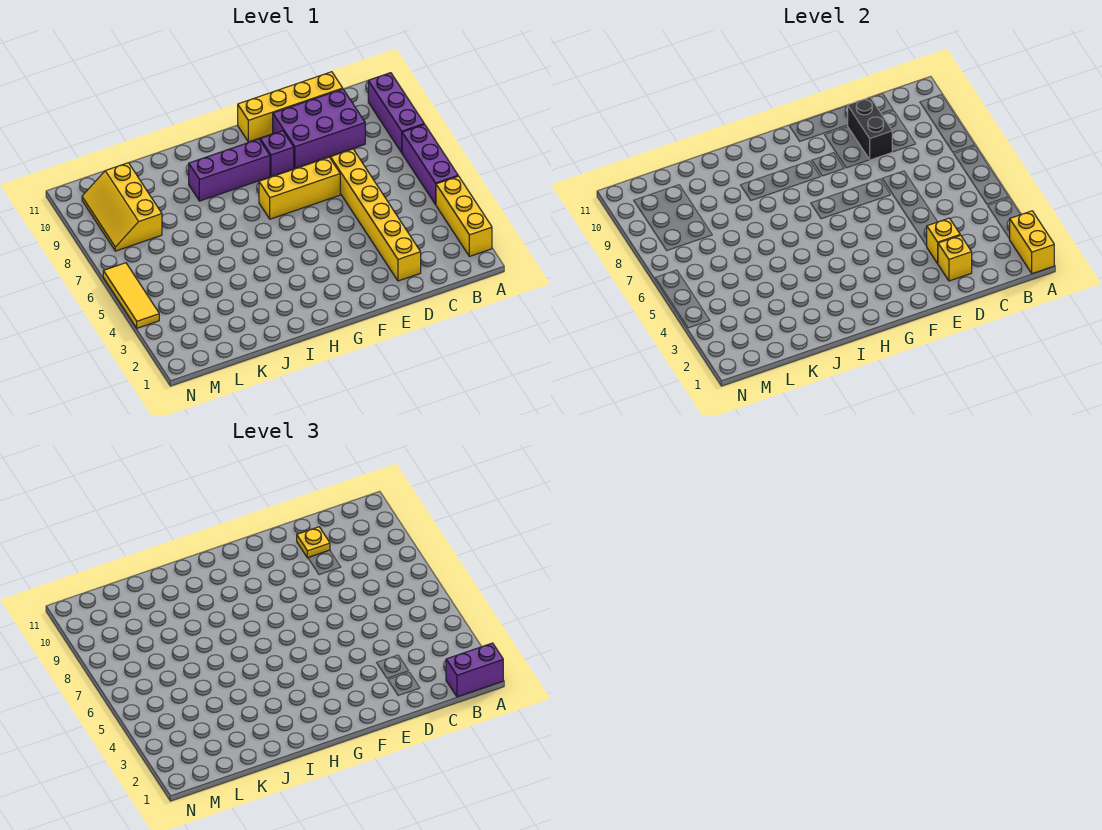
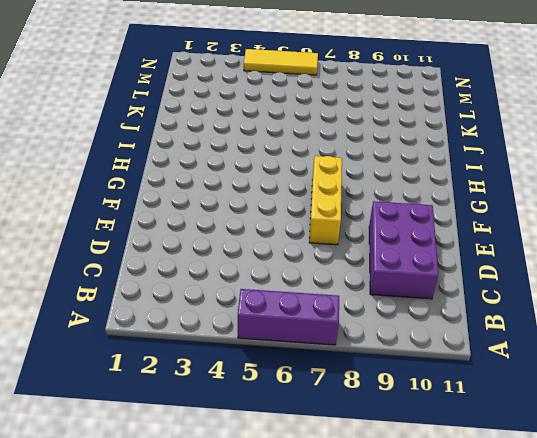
none -> yellow brick A2:A4 level 1
none -> purple brick A8:A10 level 1
none -> yellow brick C11:F11 level 1

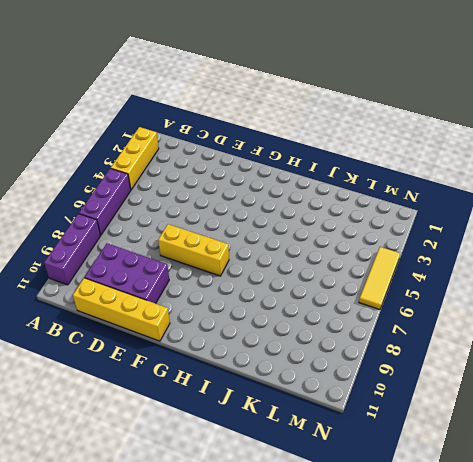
none -> yellow brick D2:D7 level 1
none -> purple brick F9 level 1
none -> purple brick G9:I9 level 1

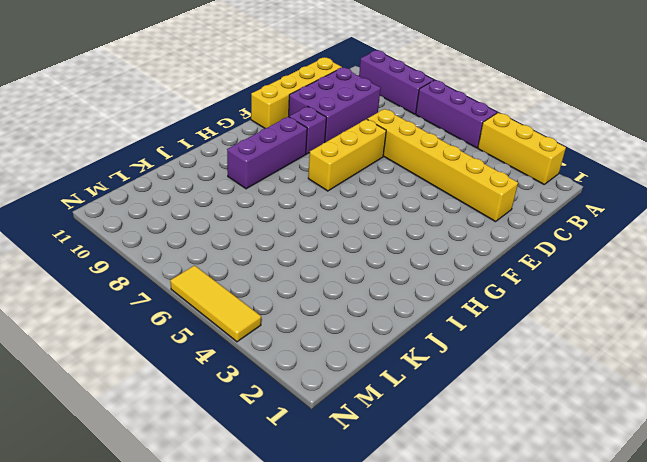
none -> yellow slope L8:M10 level 1 top L
none -> yellow brick A1:A2 level 2
none -> yellow brick D2 level 2

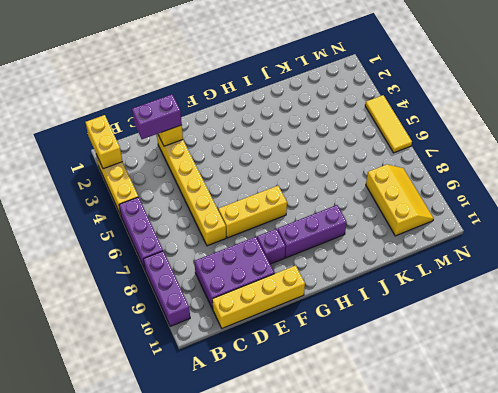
purple brick C2:D2 level 3 -> purple brick A1:B1 level 3
none -> yellow brick D3 level 2
none -> black brick D9:D10 level 2
none -> yellow plate D10 level 3

